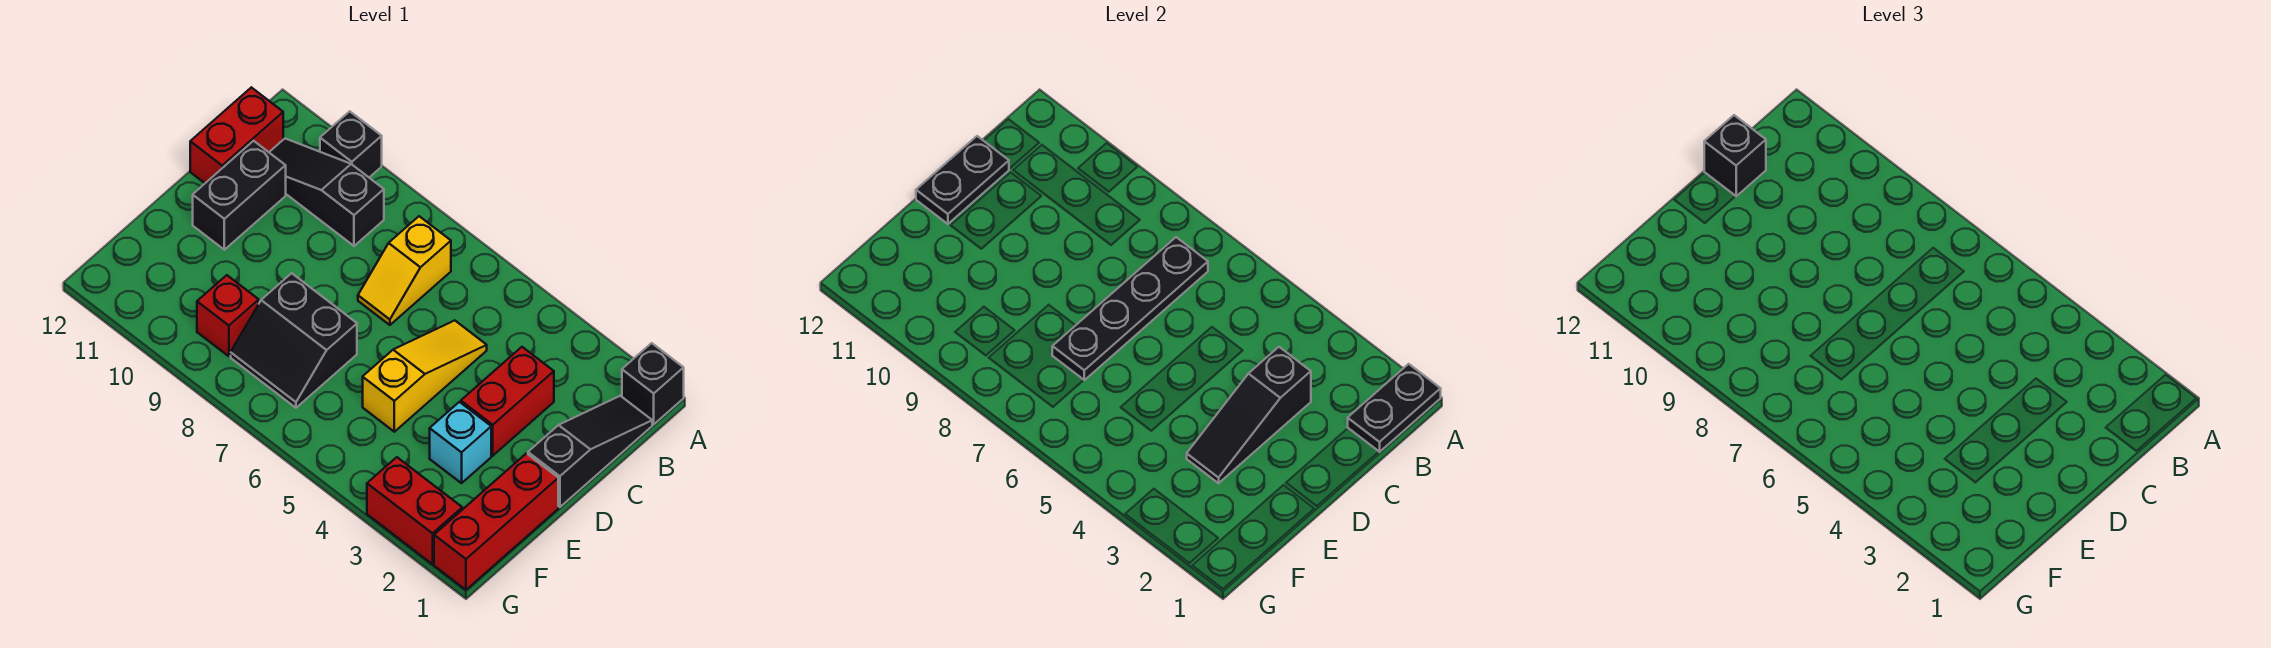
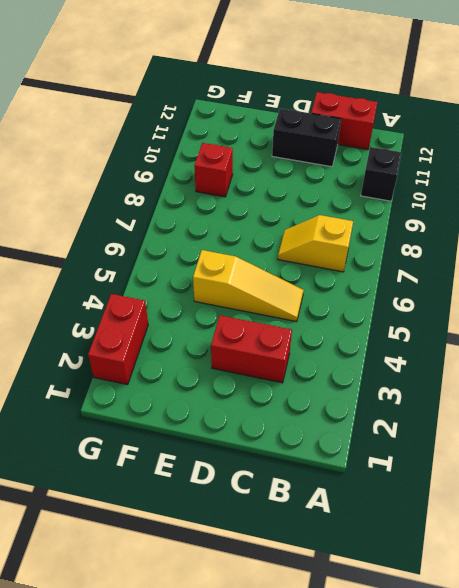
none -> black brick A1 level 1
none -> black slope B1:D1 level 1 top D
none -> black slope B9:B11 level 1 top 9

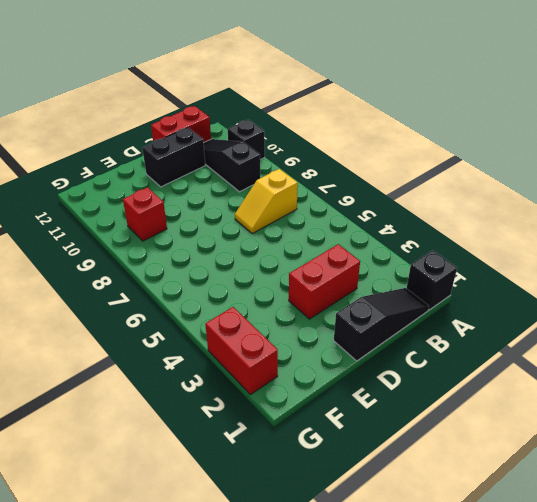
none -> yellow slope C5:E5 level 1 top E
none -> red brick E1:G1 level 1
none -> cyan brick E3 level 1

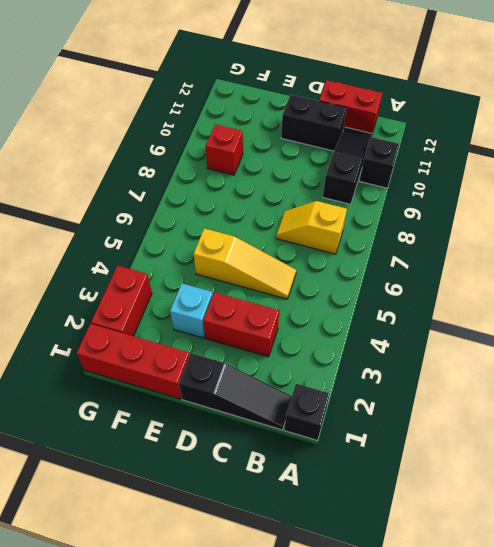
none -> black slope E7:F8 level 1 top E
none -> black plate A1:B1 level 2
none -> black plate B7:E7 level 2

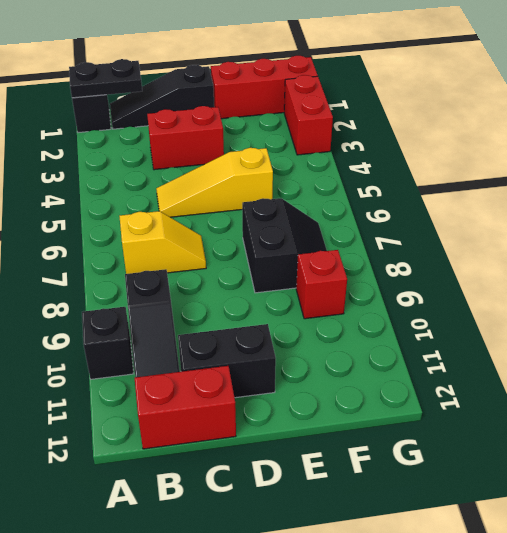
none -> cyan brick E3 level 1
none -> black plate B7:E7 level 2
none -> black slope C3:E3 level 2 top C

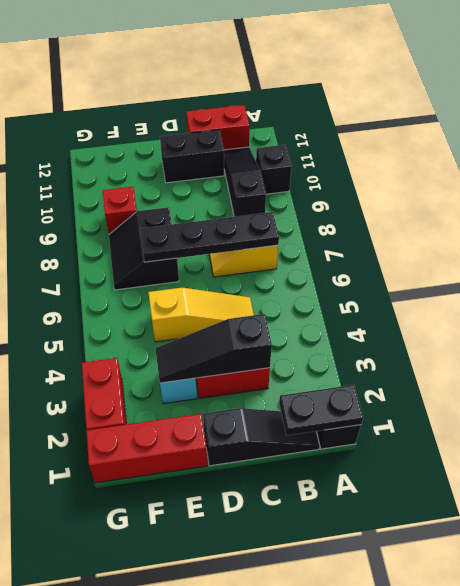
none -> black plate C12:D12 level 2
none -> black brick C12 level 3

